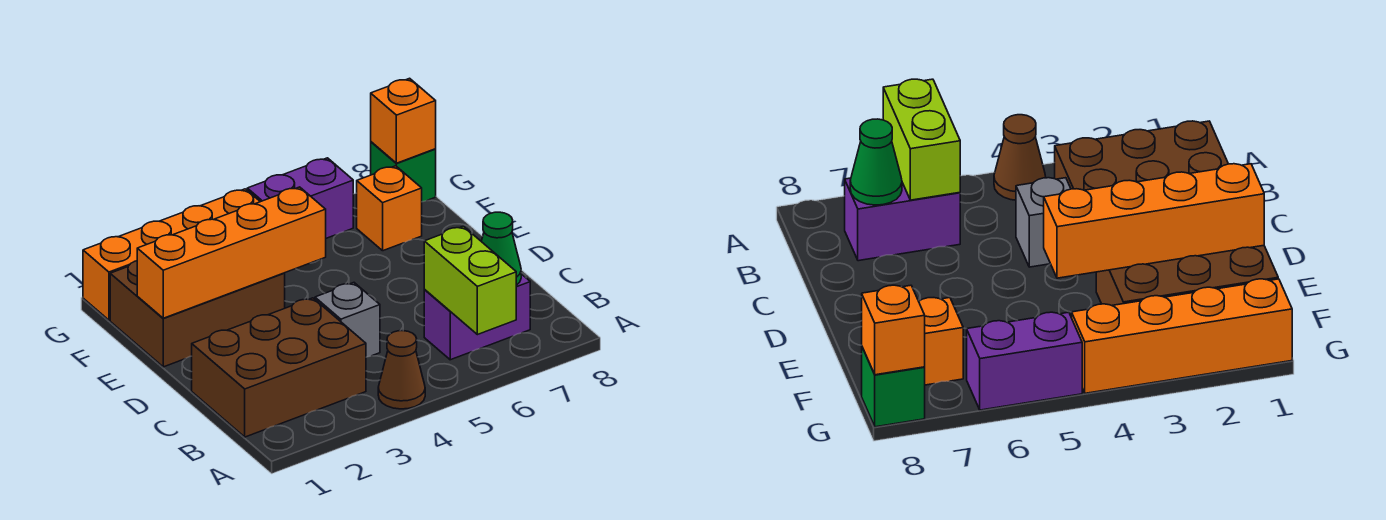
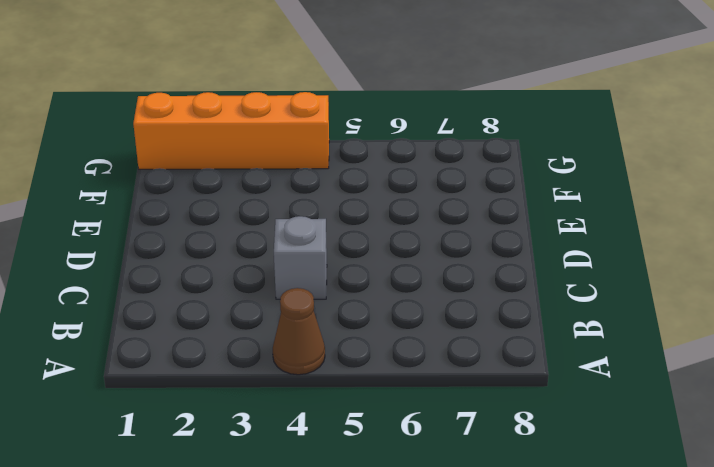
none -> brown brick B1:C3 level 1
none -> purple brick B6:B7 level 1
none -> brown brick E1:F3 level 1

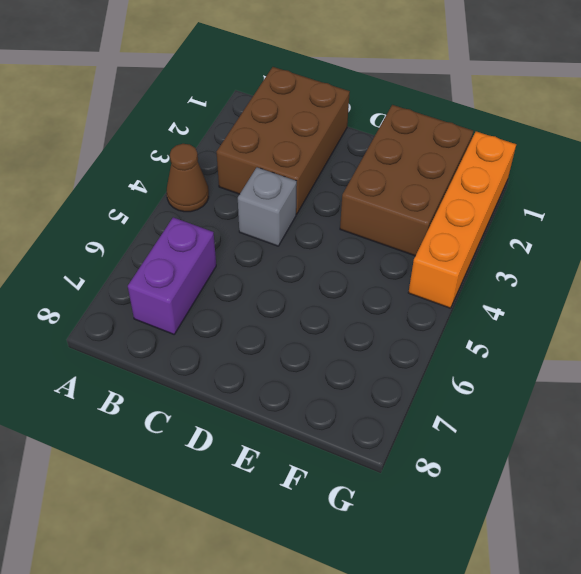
none -> orange brick F7 level 1
none -> purple brick G5:G6 level 1
none -> green brick G8 level 1

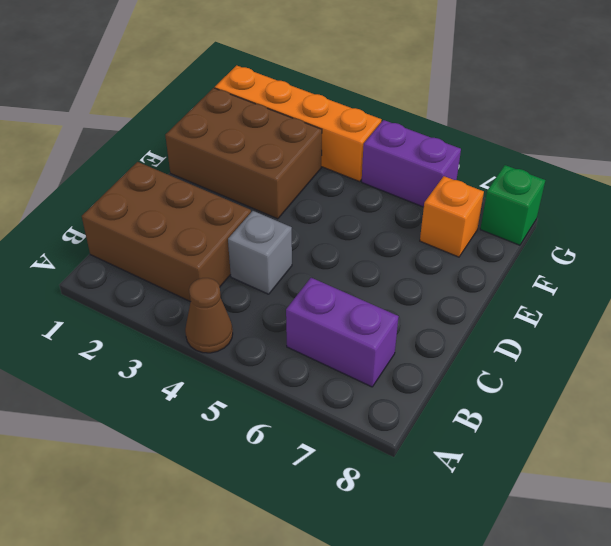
none -> lime brick A6:B6 level 2
none -> green cone B7 level 2
none -> orange brick E1:E4 level 2

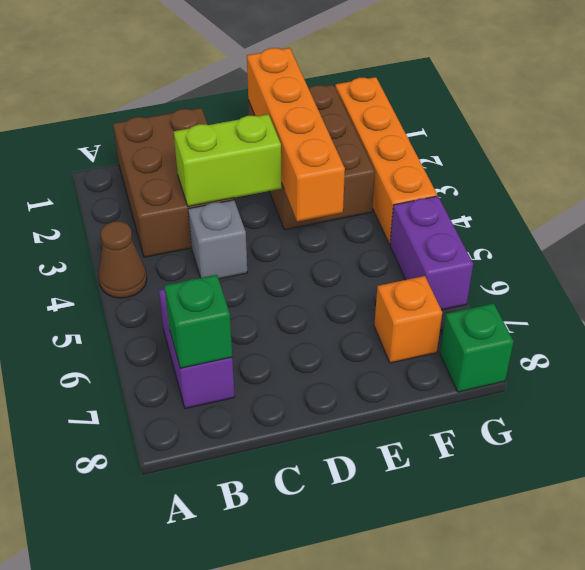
green brick B7 level 2 -> green cone B7 level 2
lime brick C3:D3 level 2 -> lime brick A6:B6 level 2
none -> orange brick G8 level 2

